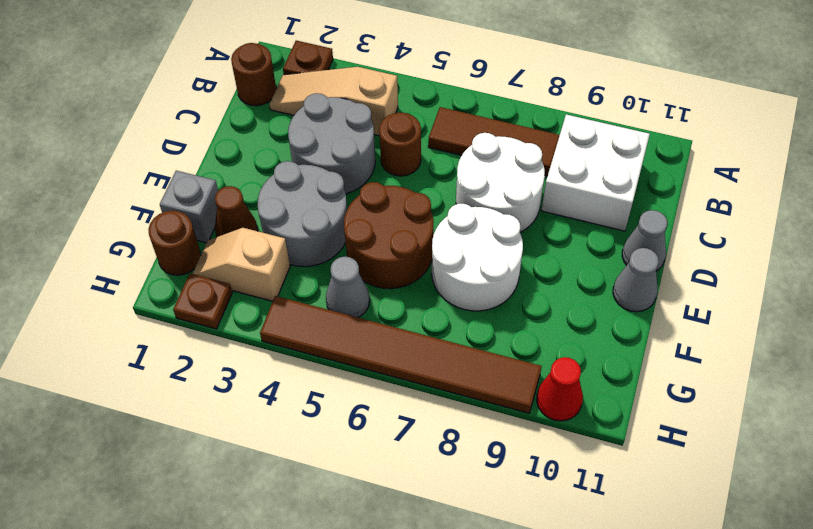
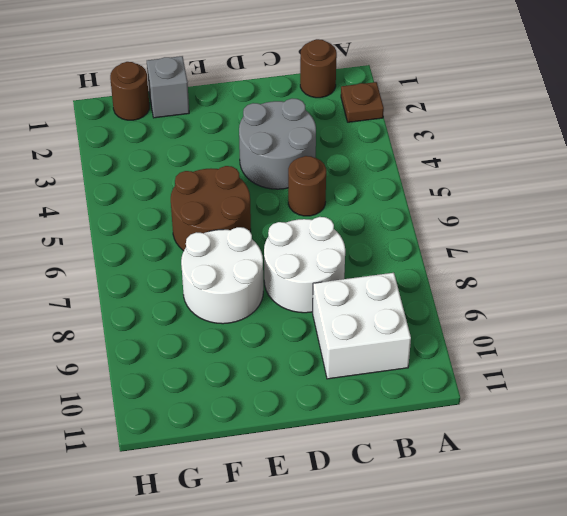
none -> tan slope B2:B4 level 1 top 4
none -> brown tile B6:B8 level 1
none -> grey cone D11 level 1

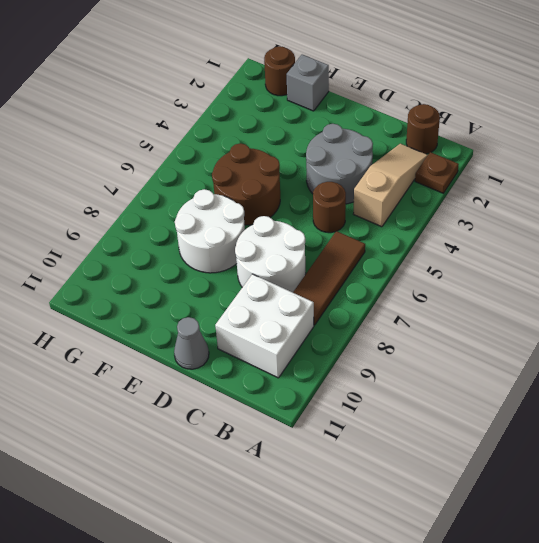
none -> grey round brick E3:F4 level 1
none -> grey cone E11 level 1
none -> brown cone F2 level 1

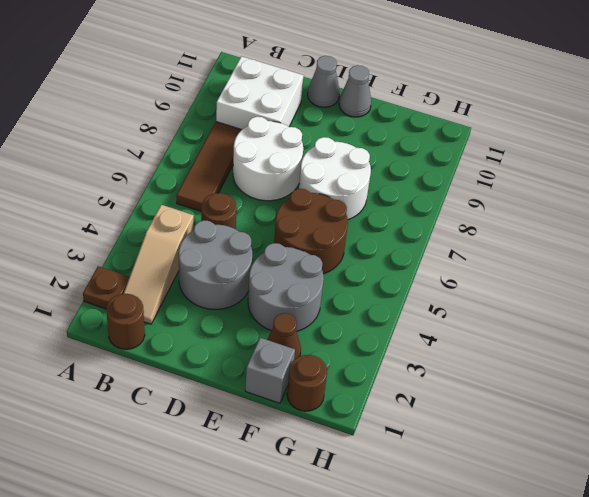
none -> tan slope G2:G3 level 1 top 3
none -> grey cone G5 level 1
none -> brown plate H2 level 1

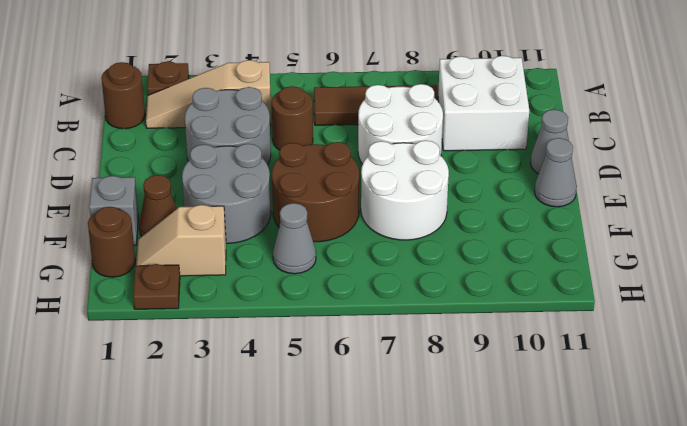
none -> brown tile H4:H9 level 1
none -> red cone H10 level 1

